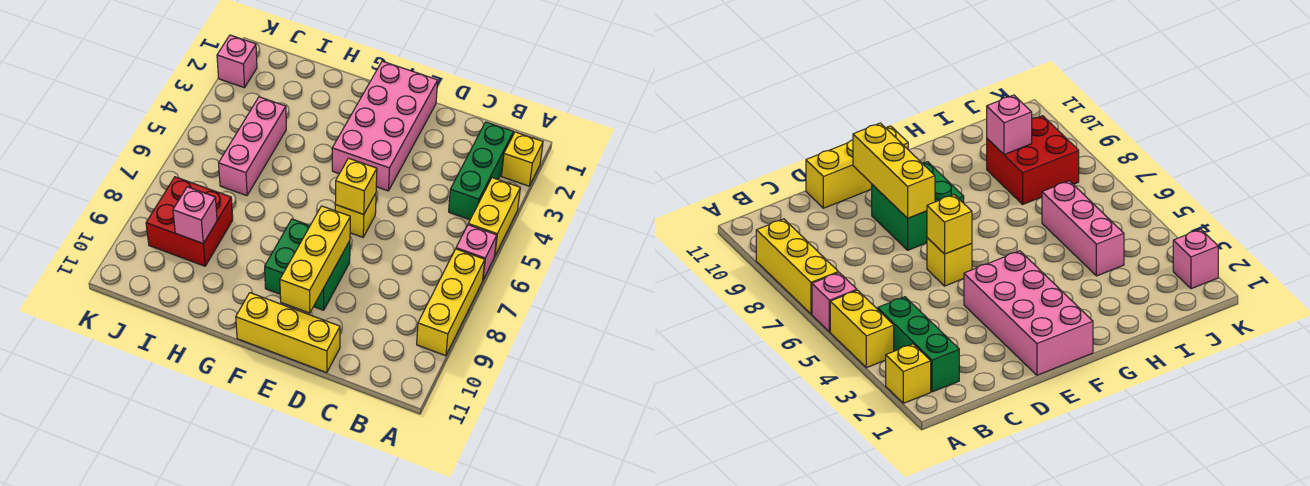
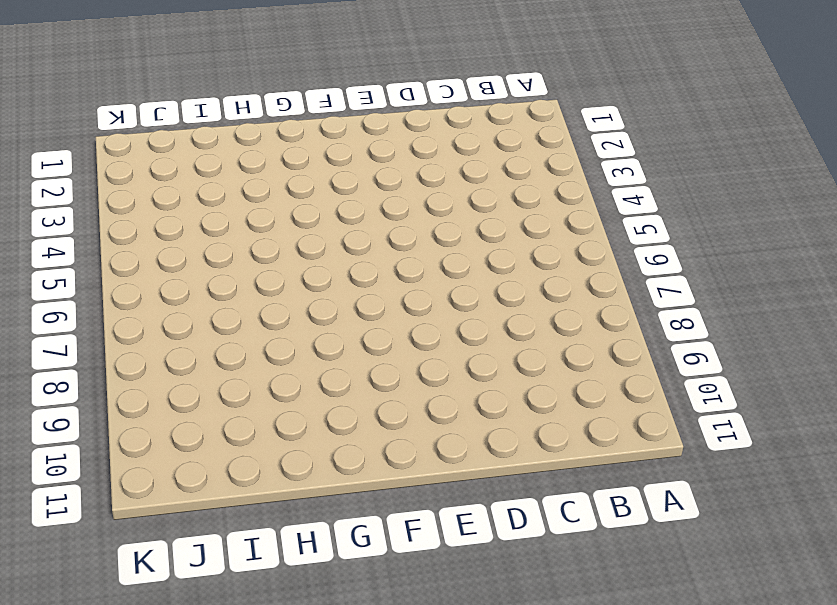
none -> yellow brick A2 level 1
none -> yellow brick A4:A5 level 1
none -> pink brick A6 level 1

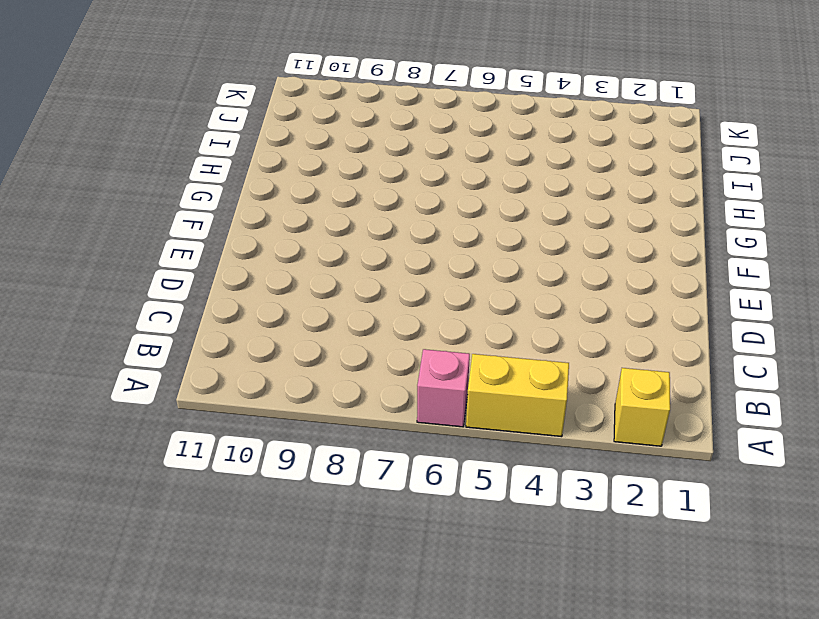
none -> yellow brick A7:A9 level 1
none -> green brick B2:B4 level 1
none -> yellow brick D11:F11 level 1

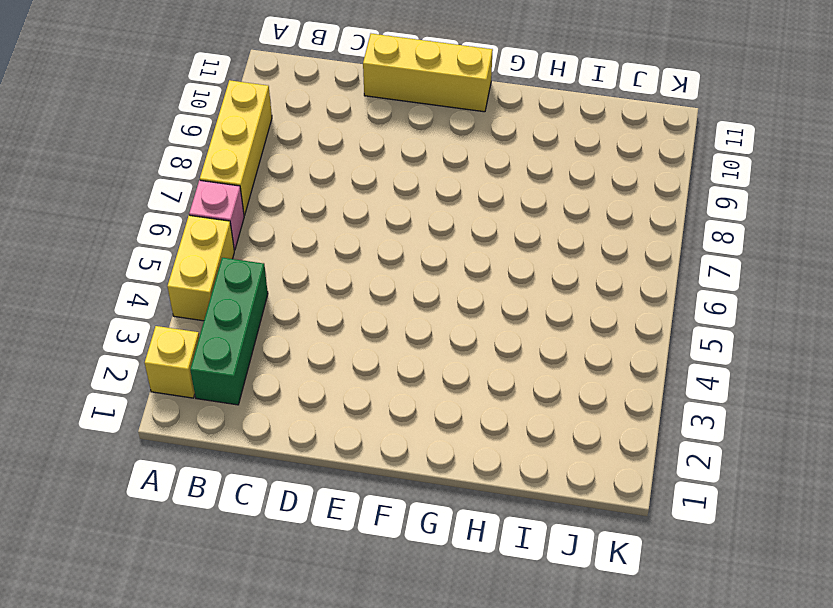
none -> pink brick E1:F4 level 1
none -> yellow brick E6 level 1
none -> green brick E8:F9 level 1

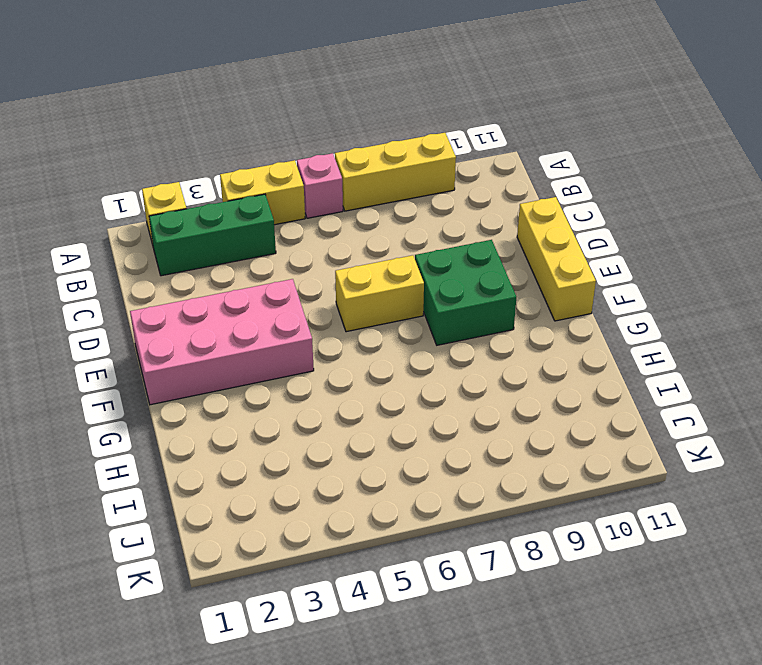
yellow brick E6:E7 level 1 -> yellow brick E6 level 1
none -> pink brick I4:I6 level 1
none -> red brick I8:J9 level 1
none -> pink brick K2 level 1

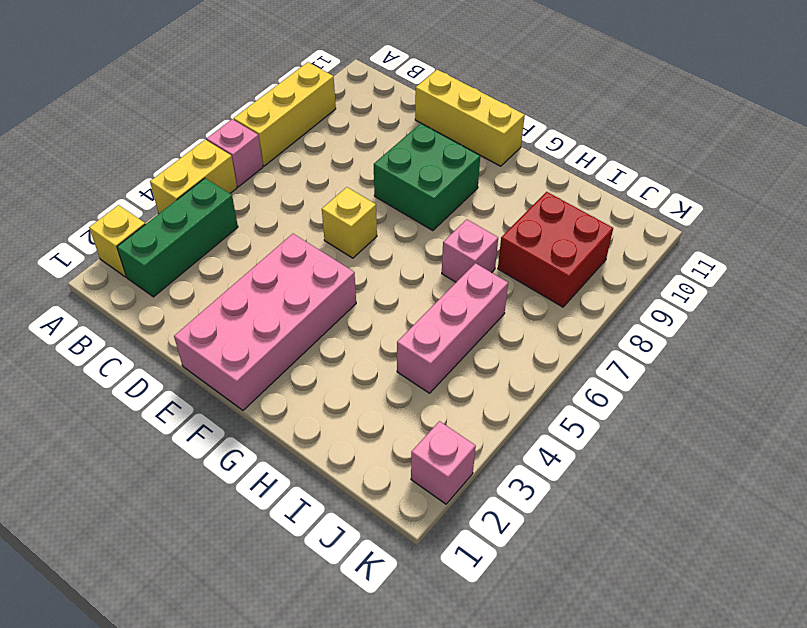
pink brick H7 level 1 -> pink brick I9 level 2
none -> yellow brick E6 level 2
none -> yellow brick E8:E10 level 2

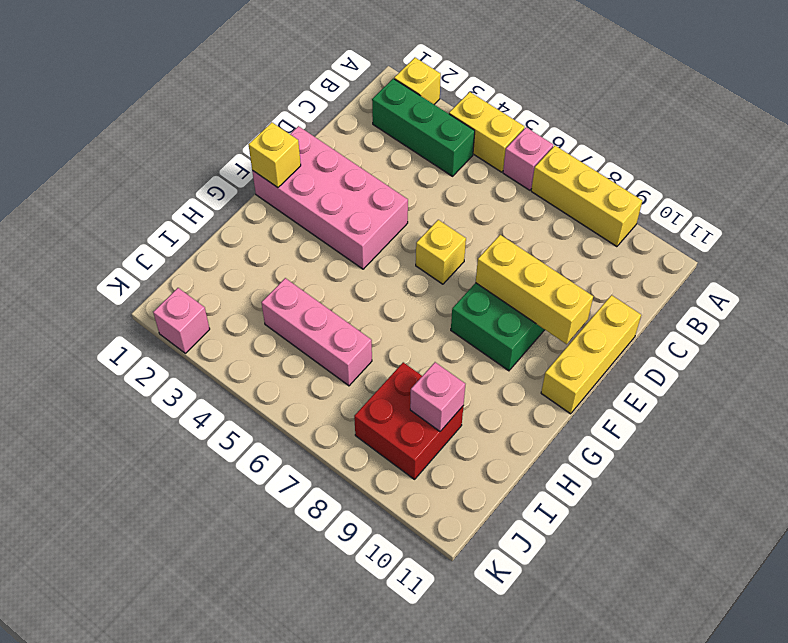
yellow brick F1 level 2 -> yellow brick E6 level 2

